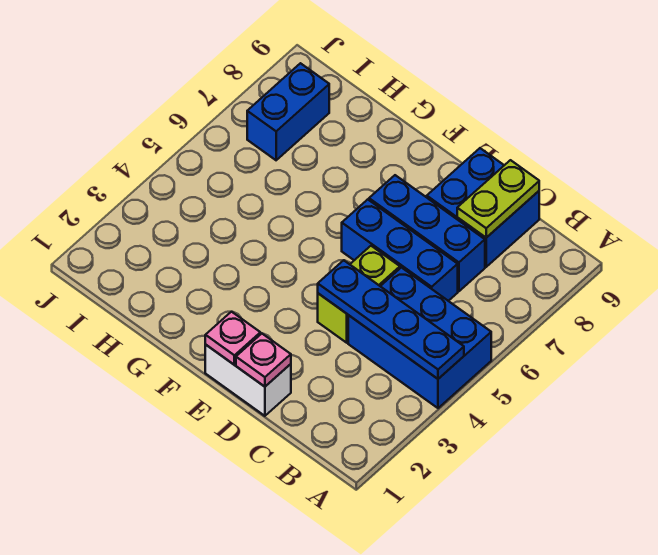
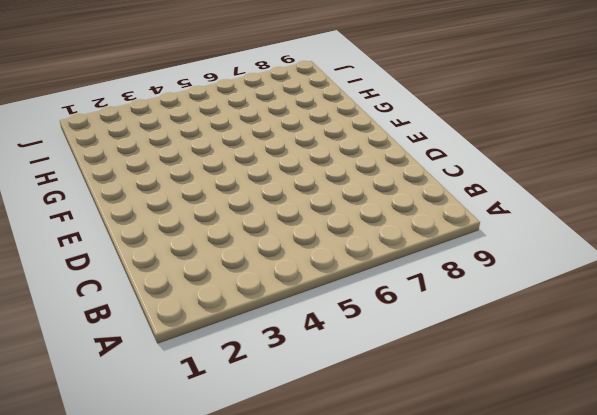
none -> blue brick A4:C5 level 1
none -> blue brick C6:E6 level 1

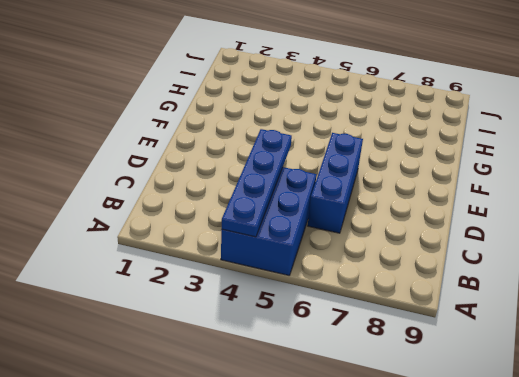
none -> blue brick C7:E7 level 1
none -> blue brick C8:D9 level 1

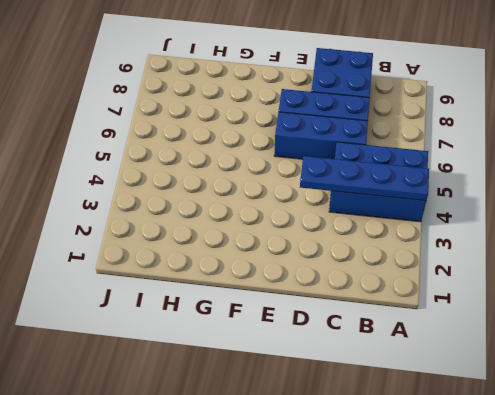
none -> white brick D1:E1 level 1
none -> lime brick D4:D5 level 1

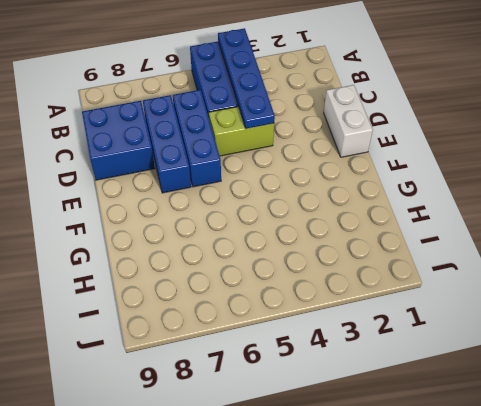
none -> blue brick I7:I8 level 1
none -> lime plate C8:C9 level 2

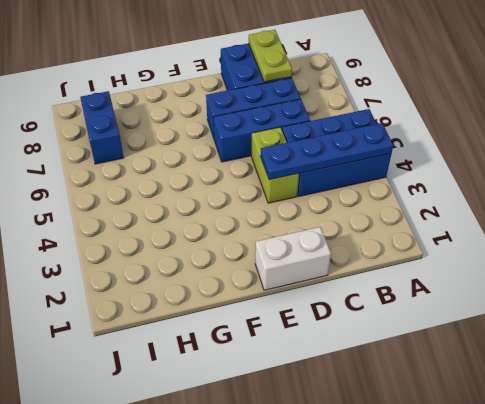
none -> pink plate D1 level 2
none -> pink plate E1 level 2

